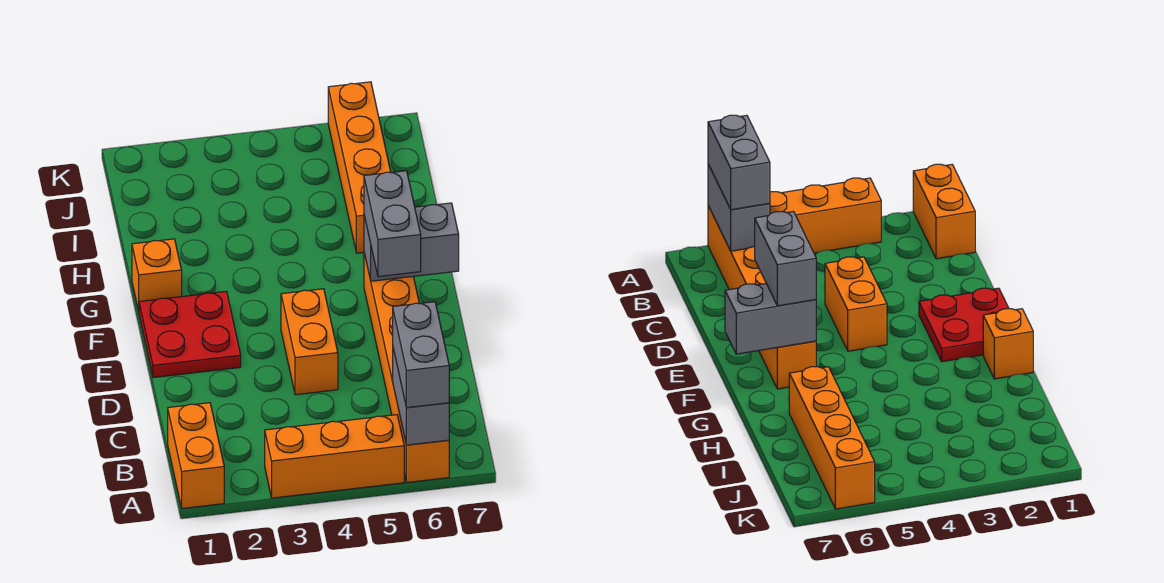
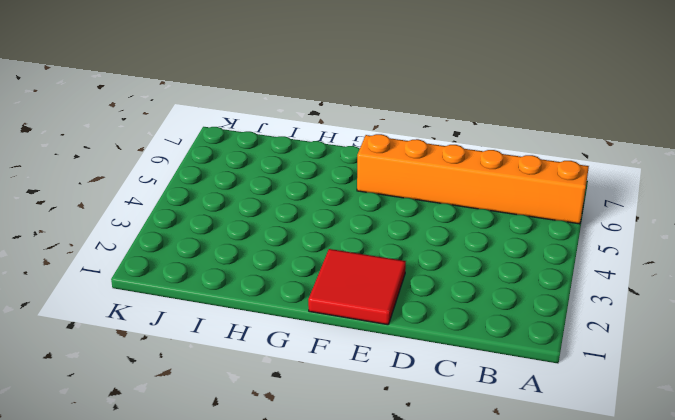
red tile E1:F2 level 1 -> red plate E1:F2 level 1
none -> orange brick A1:B1 level 1
none -> orange brick A3:A5 level 1

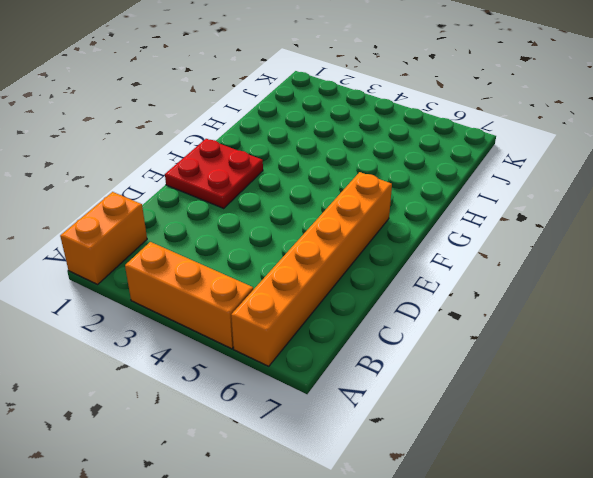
none -> orange brick D4:E4 level 1
none -> orange brick G1 level 1

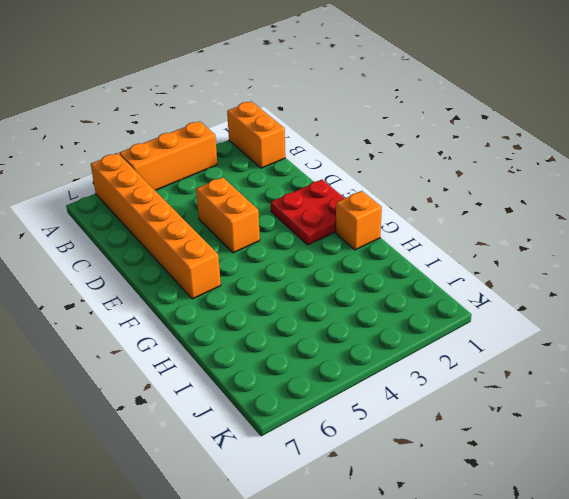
none -> orange brick H6:K6 level 1
none -> grey brick A6:B6 level 2

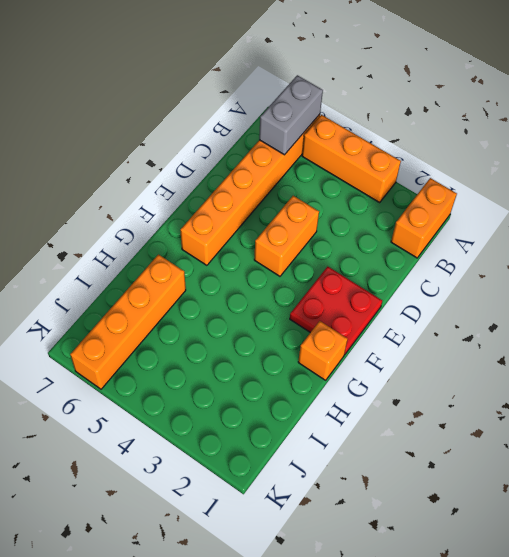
none -> grey brick F6:F7 level 2
none -> grey brick A6:B6 level 3

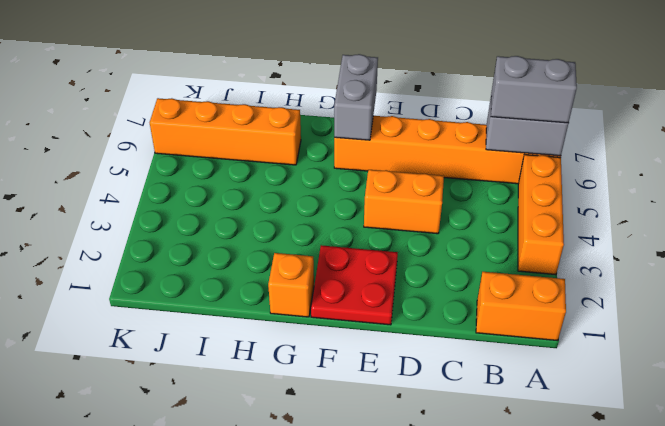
none -> grey brick E6:F6 level 3

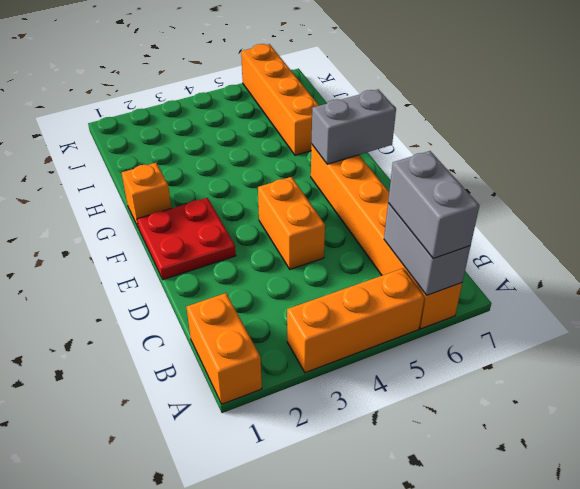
none -> grey brick E6:F6 level 3

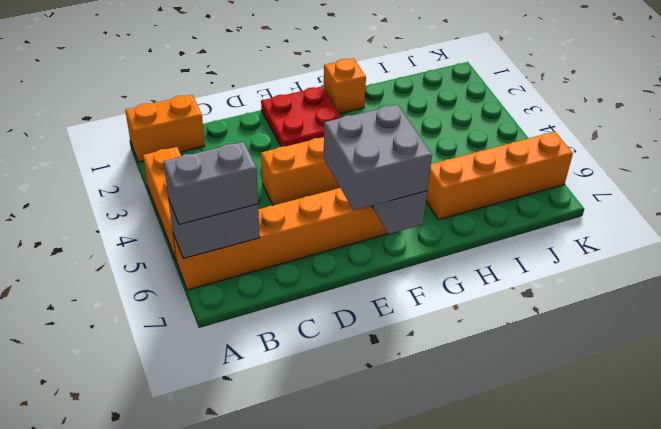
grey brick E6:F7 level 3 -> grey brick E6:F6 level 3

